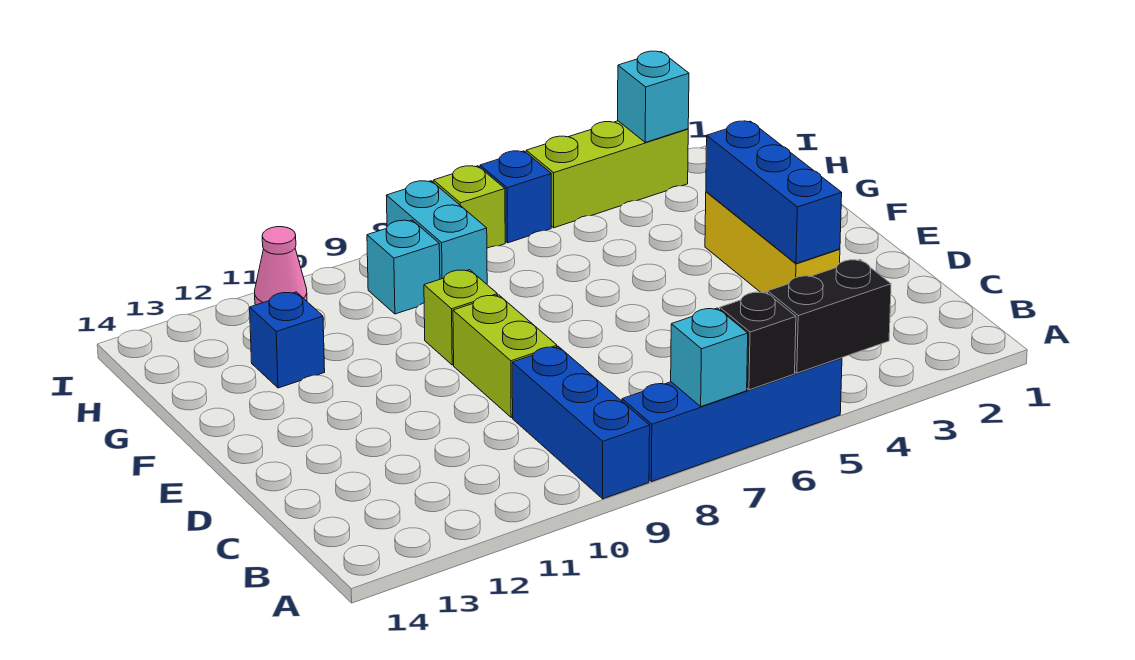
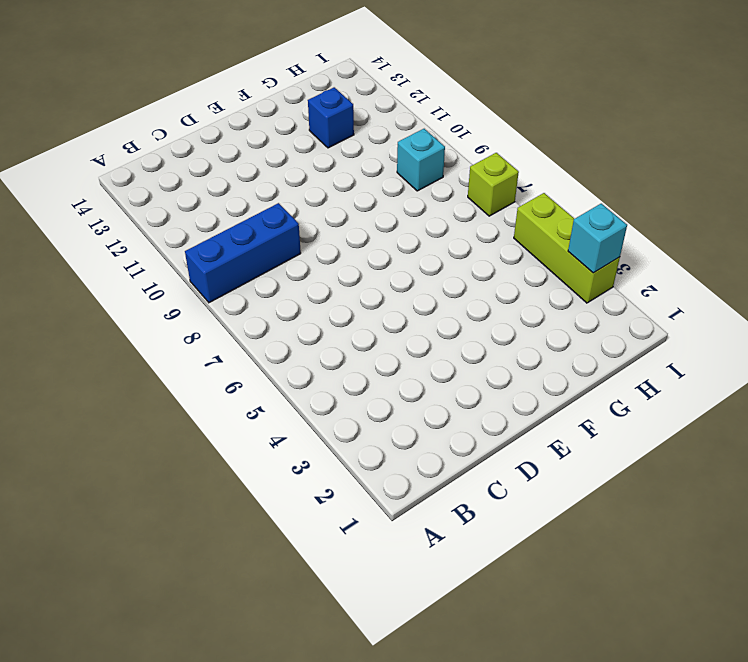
none -> blue brick A5:A8 level 1
none -> yellow brick D3:F3 level 1
none -> lime brick D9:E9 level 1

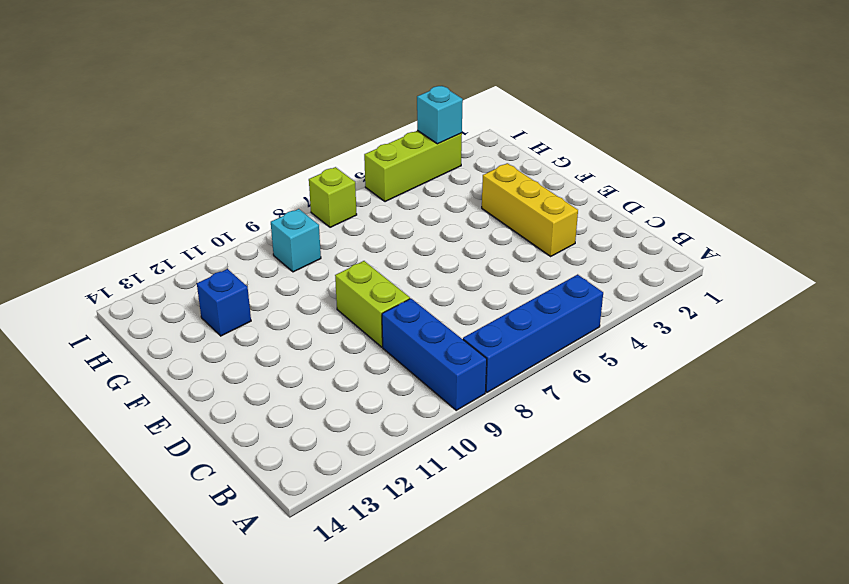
none -> lime brick F9 level 1
none -> cyan brick H8:I8 level 1
none -> blue brick I6 level 1

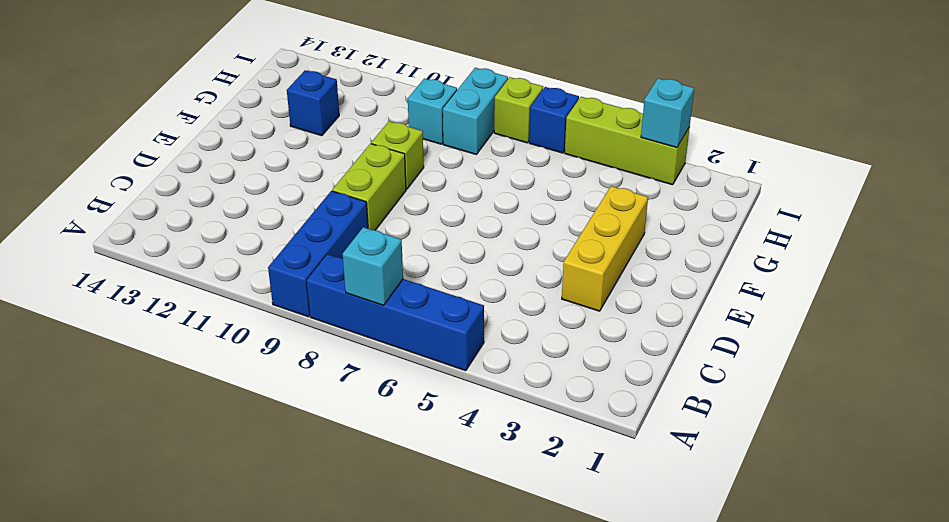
none -> pink cone I11 level 1
none -> black brick A4:A5 level 2
none -> black brick A6 level 2

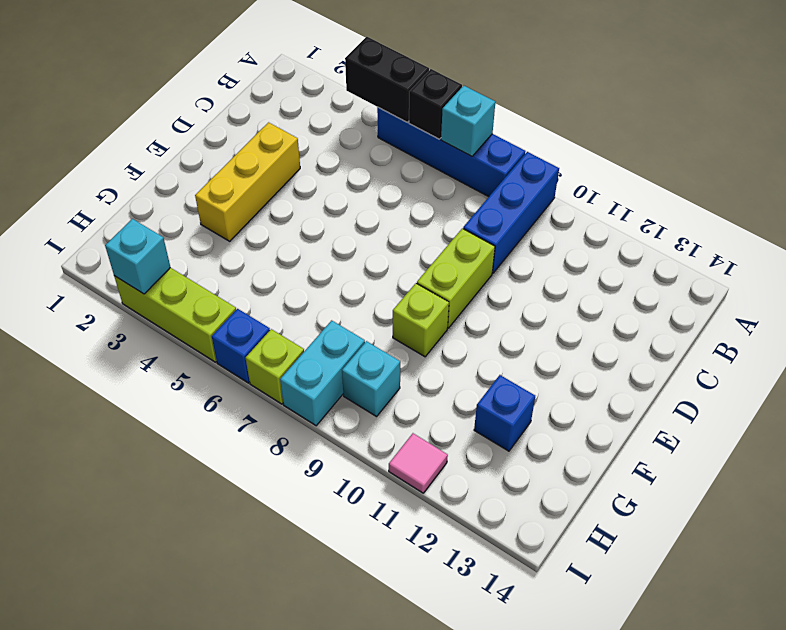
pink tile I11 level 1 -> pink cone I11 level 1
none -> blue brick D3:F3 level 2

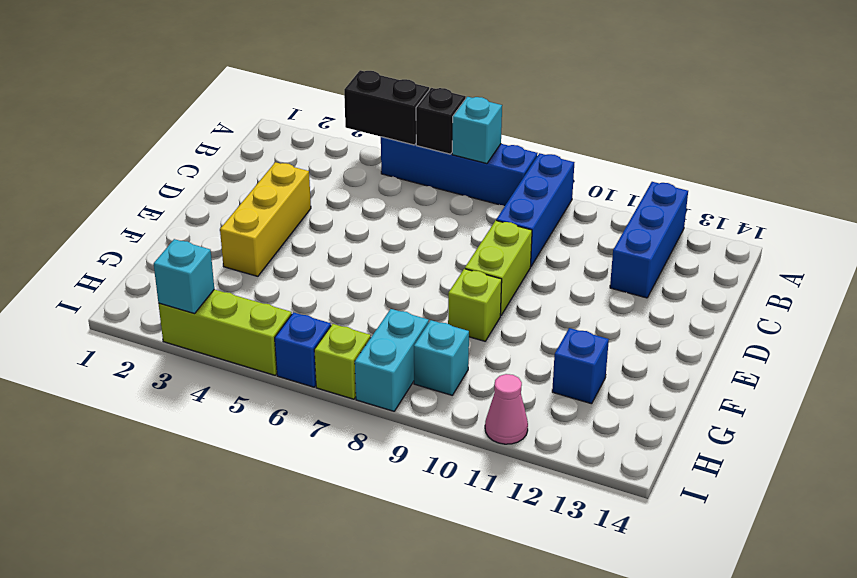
blue brick A12:C12 level 1 -> blue brick D3:F3 level 2

